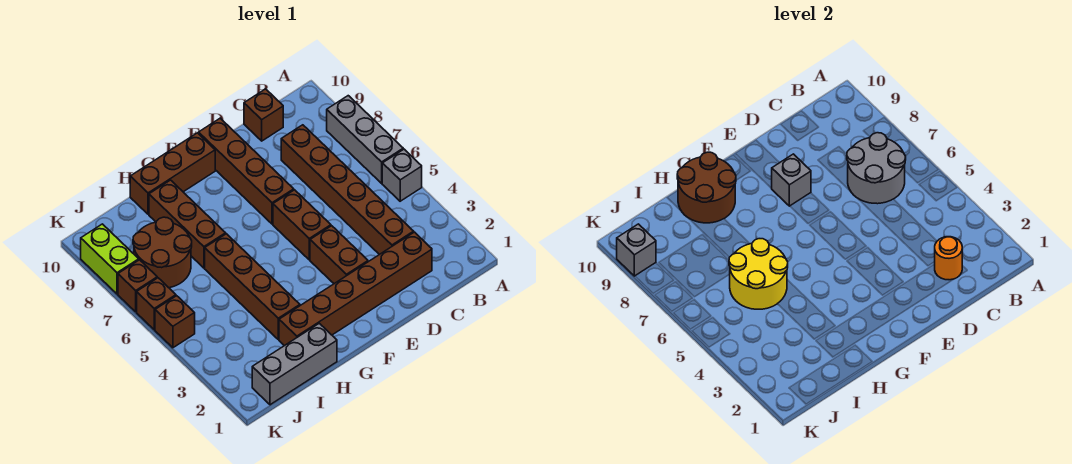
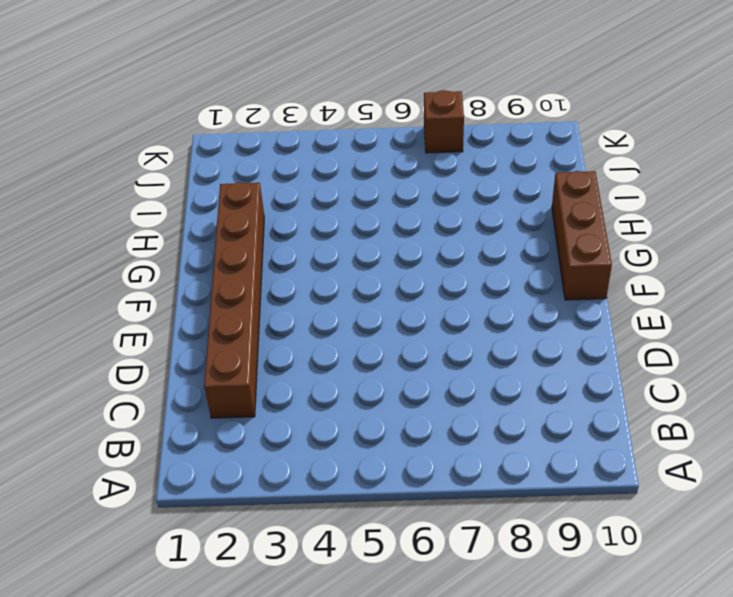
none -> grey brick A5 level 1
none -> grey brick A6:A8 level 1
none -> brown brick C3:C8 level 1

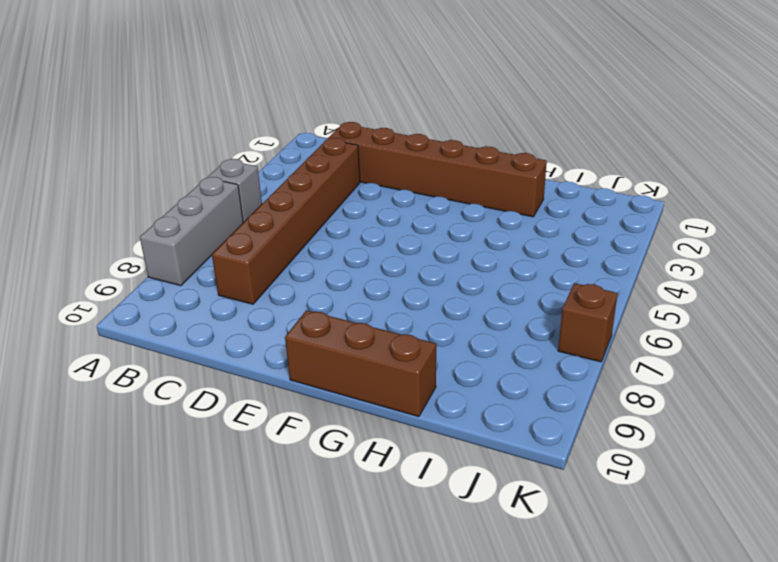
none -> brown brick C10 level 1
none -> brown brick E3:E4 level 1
none -> brown brick E5:E6 level 1

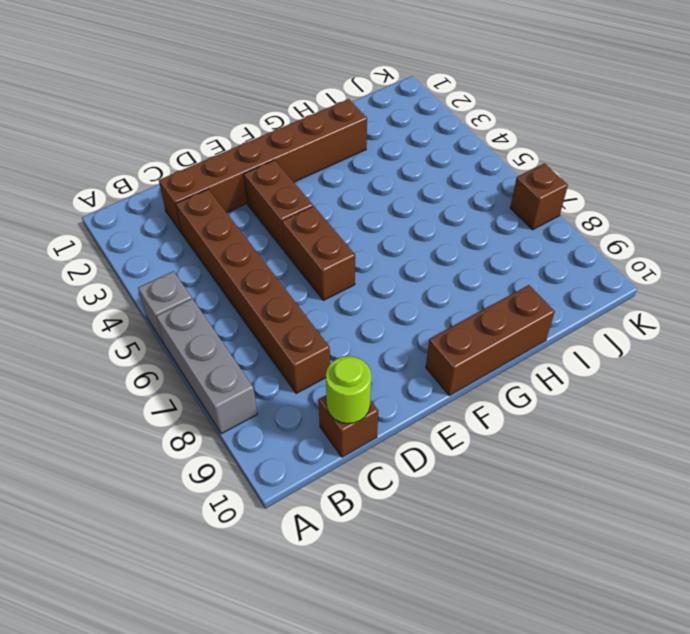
lime round brick C10 level 2 -> none
none -> brown brick E7:E10 level 1
none -> grey brick H1:J1 level 1
none -> brown brick H3:H6 level 1

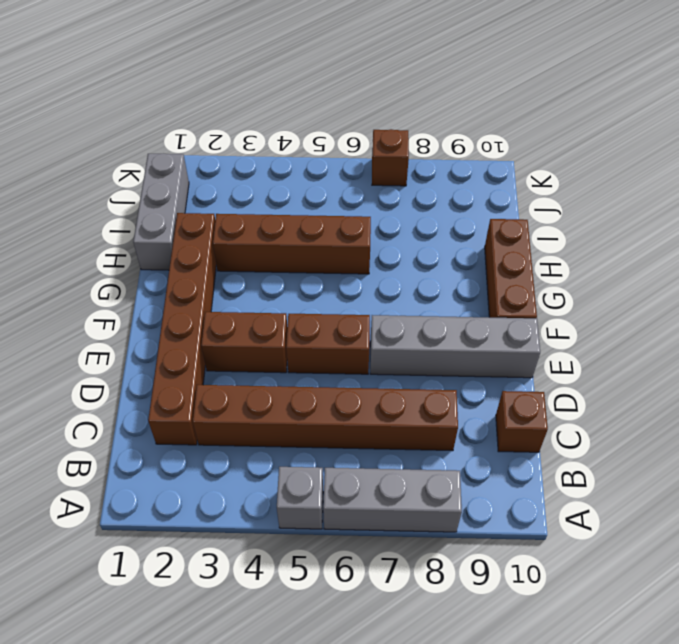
grey brick E7:E10 level 1 -> brown brick E7:E10 level 1
none -> brown brick H7:H9 level 1
none -> brown round brick I7:J8 level 1
none -> brown brick K5 level 1

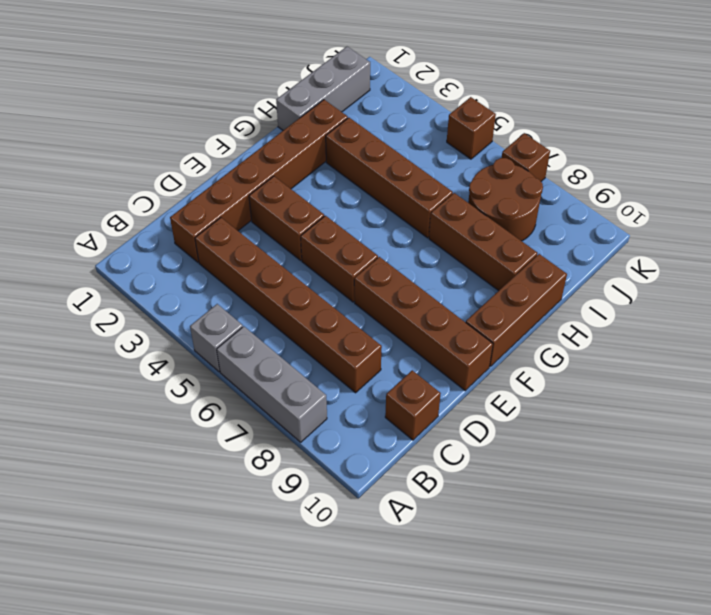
none -> brown brick K6 level 1
none -> lime brick K8:K9 level 1
none -> grey round brick B6:C7 level 2

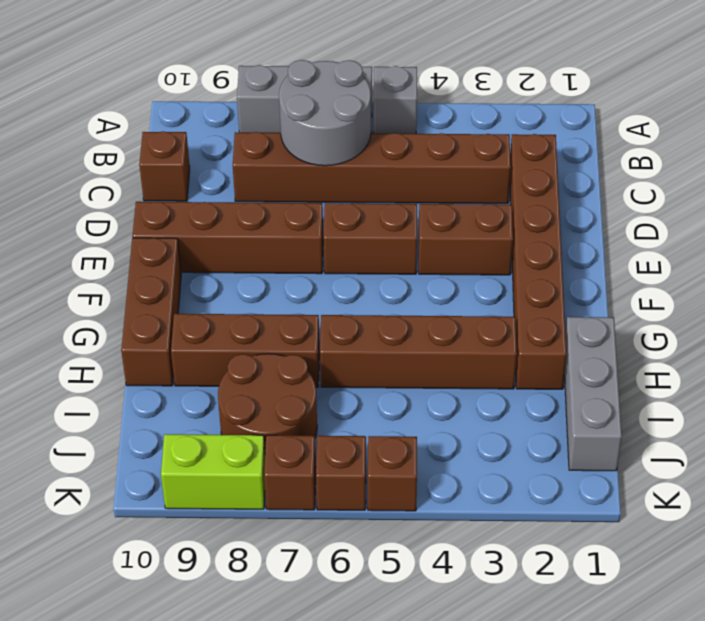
none -> orange round brick C2 level 2
none -> grey brick E8 level 2
none -> brown round brick G9:H10 level 2

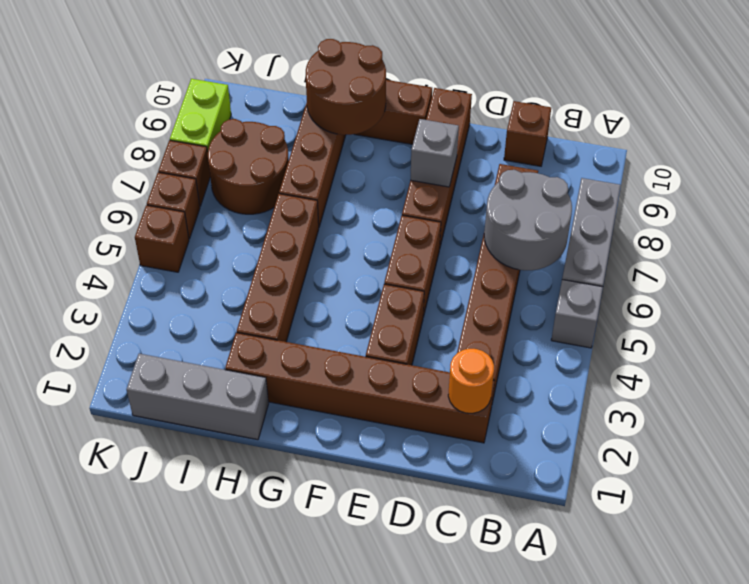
none -> yellow round brick H5:I6 level 2
none -> grey brick K9 level 2

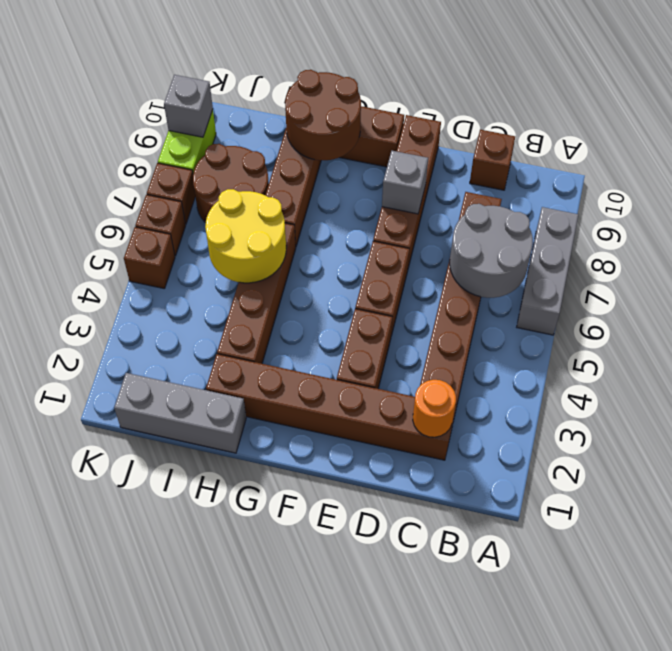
none -> grey brick A5 level 1

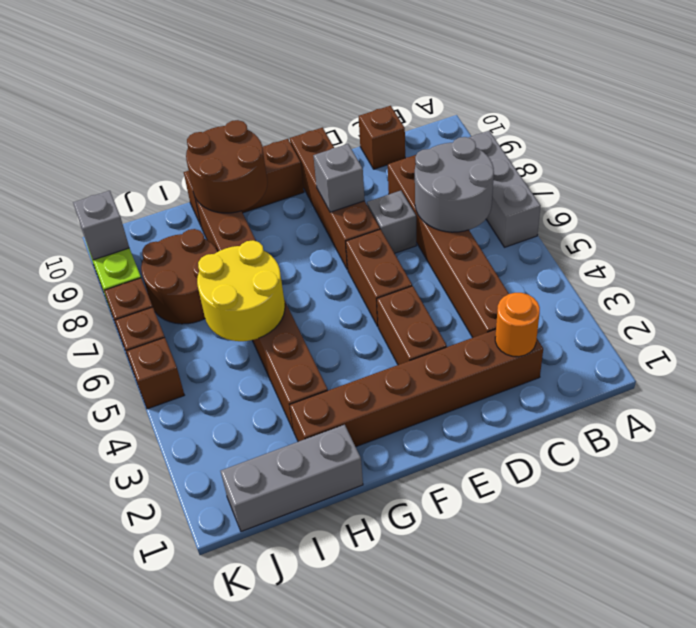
grey brick D7 level 1 -> grey brick A5 level 1

